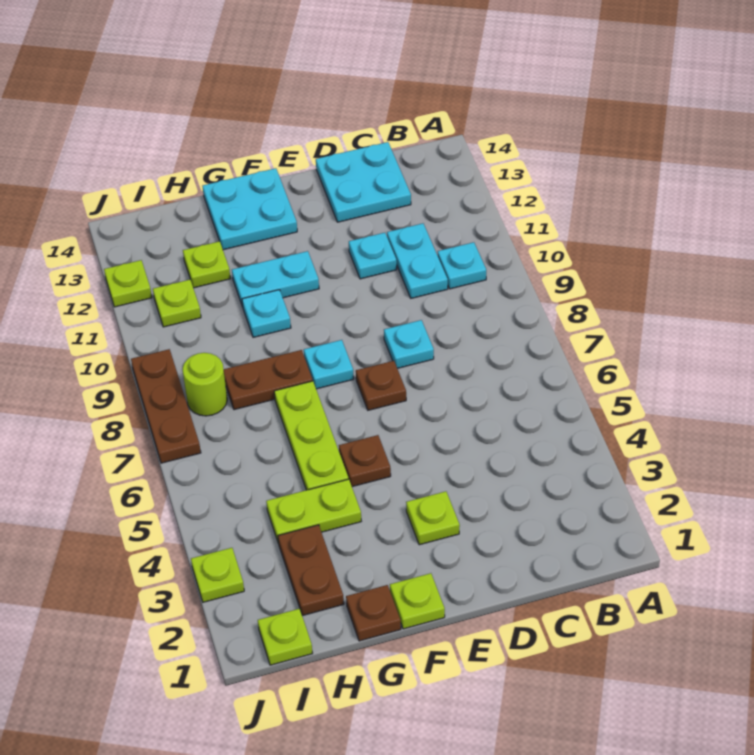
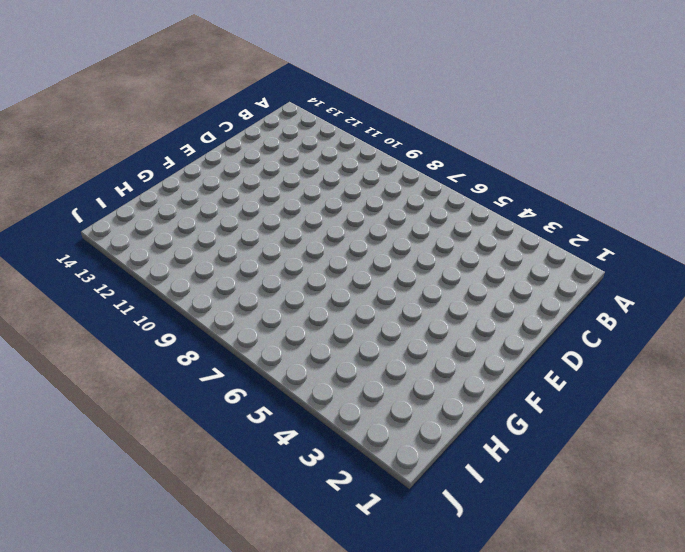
none -> cyan plate B10 level 1
none -> cyan plate C10:C11 level 1
none -> cyan plate C13:D14 level 1

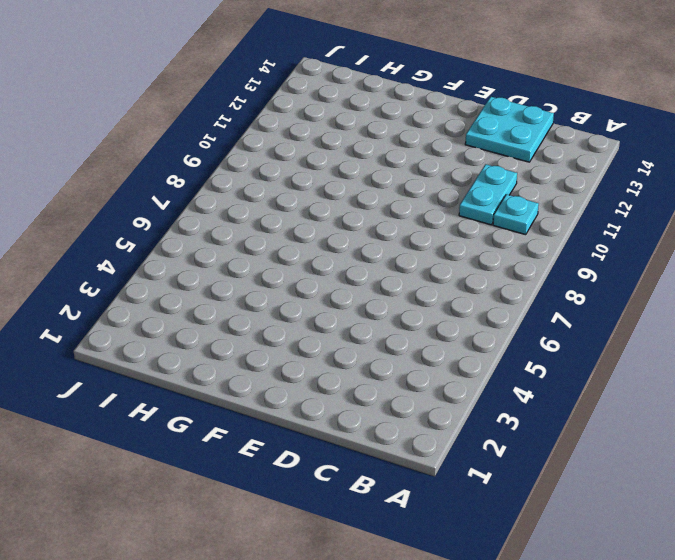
none -> cyan plate D8 level 1
none -> cyan plate D11 level 1
none -> lime plate E3 level 1

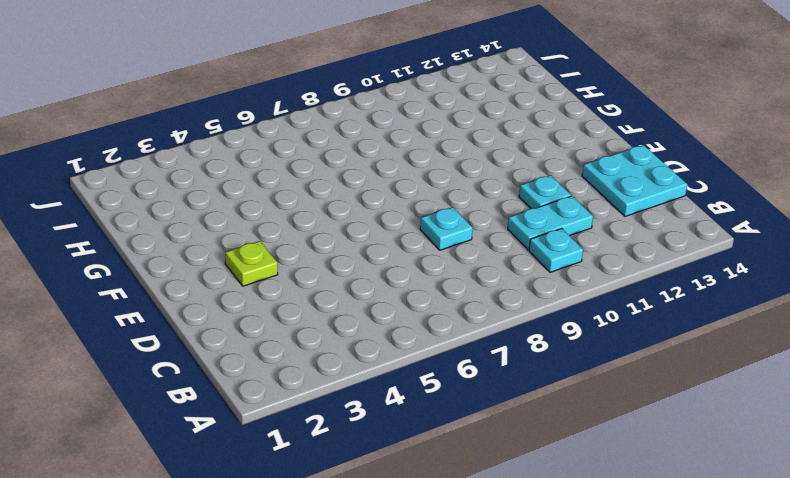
none -> brown plate E7 level 1
none -> lime plate F1 level 1
none -> brown plate F5 level 1

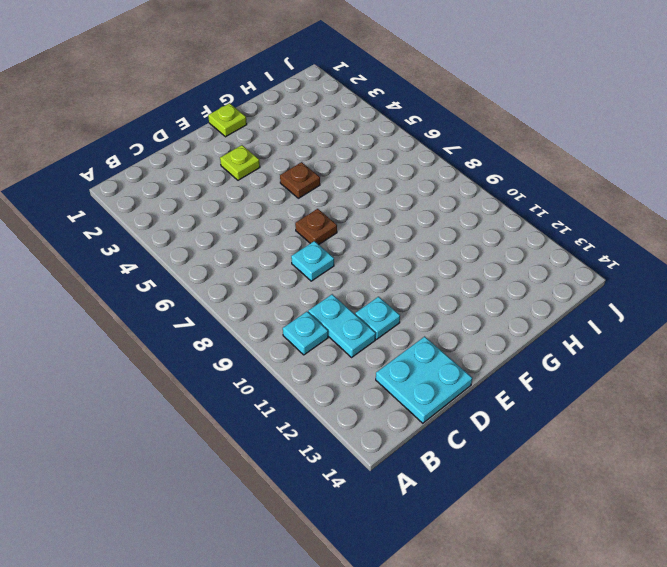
none -> cyan plate F8 level 1
none -> cyan plate F11:G11 level 1
none -> cyan plate F13:G14 level 1

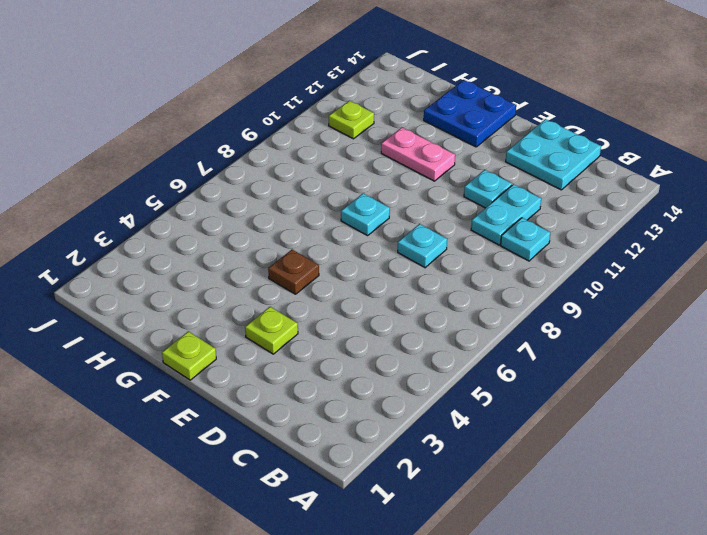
pink plate F11:G11 level 1 -> cyan plate F11:G11 level 1
blue plate F13:G14 level 1 -> cyan plate F13:G14 level 1
none -> brown plate E7 level 1
none -> brown plate G1 level 1
none -> lime plate G4:H4 level 1

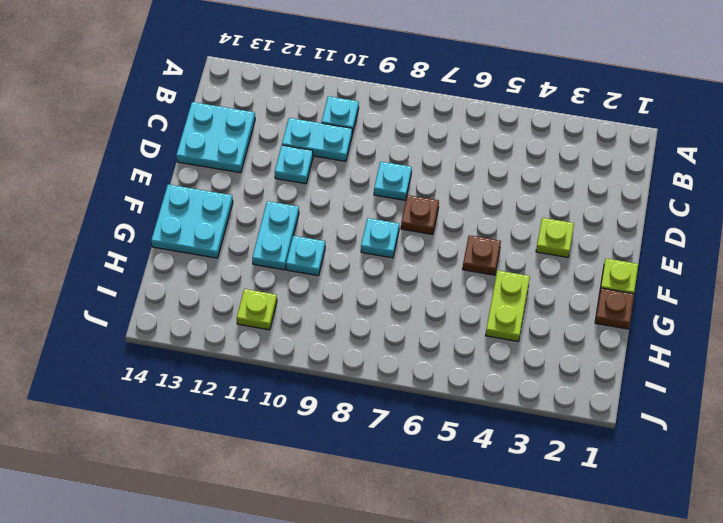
none -> lime plate G5:G7 level 1
none -> brown plate G8:H8 level 1
none -> brown plate H2:H3 level 1

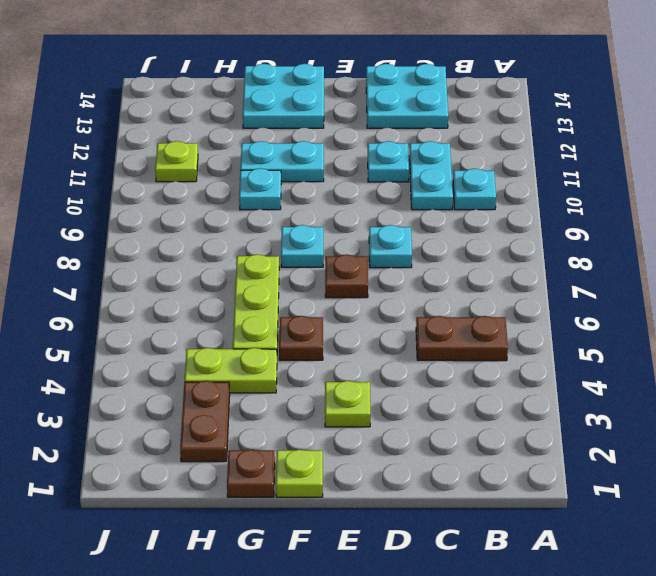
brown plate B5:C5 level 1 -> brown plate G8:H8 level 1
none -> lime plate H12 level 1
none -> lime plate I1 level 1
none -> lime round brick I8 level 1

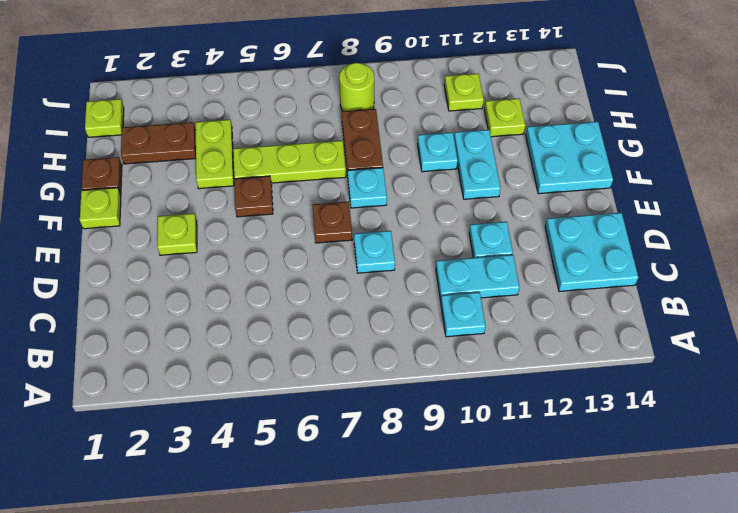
none -> lime plate J3 level 1
none -> brown plate J7:J9 level 1
none -> lime plate J12 level 1

